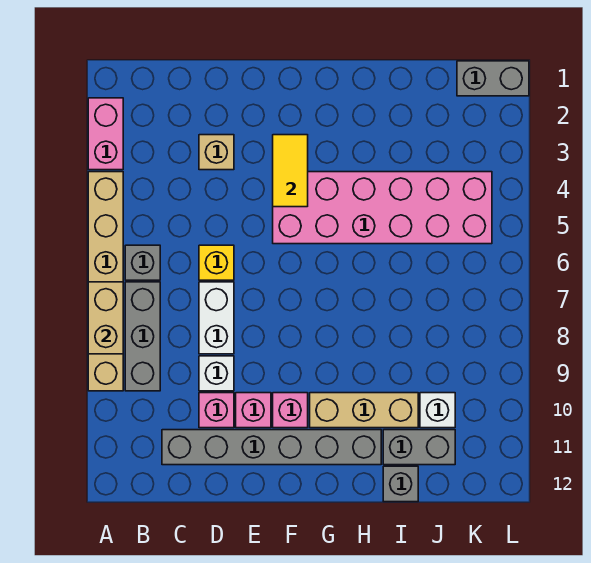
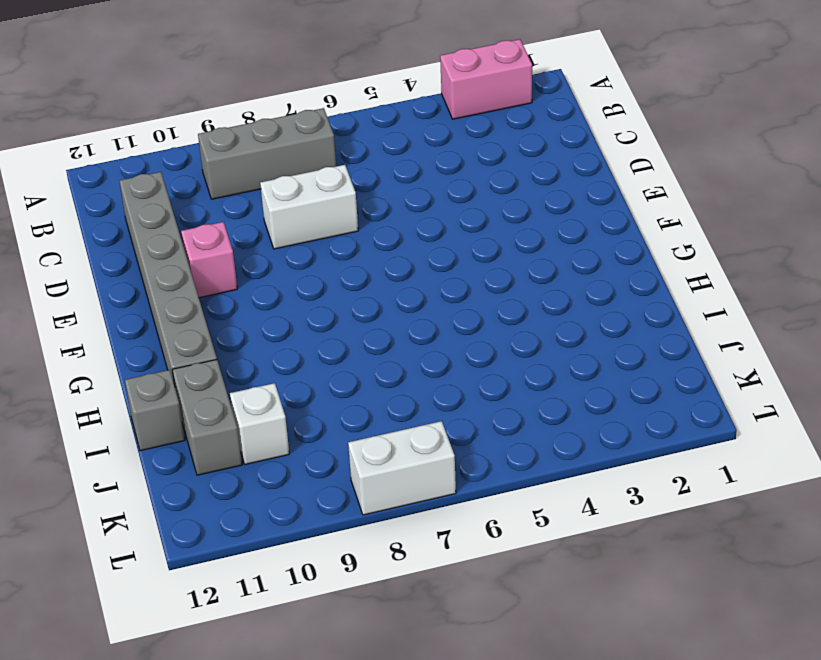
white brick L7:L8 level 1 -> none
none -> tan brick A4:A9 level 1
none -> grey brick B6 level 1
none -> tan brick D3 level 1

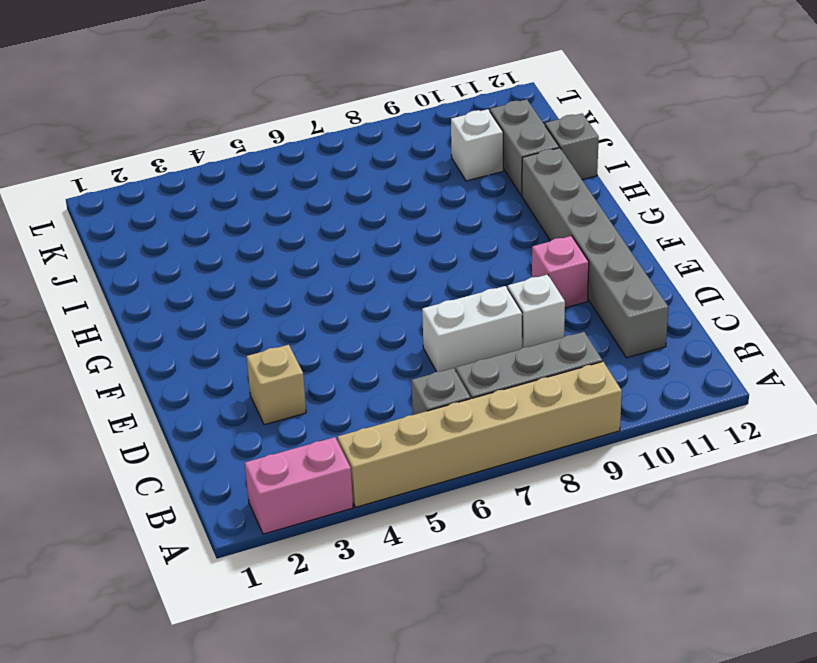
none -> yellow brick D6 level 1
none -> pink brick D10 level 1
none -> pink brick F4:K5 level 1

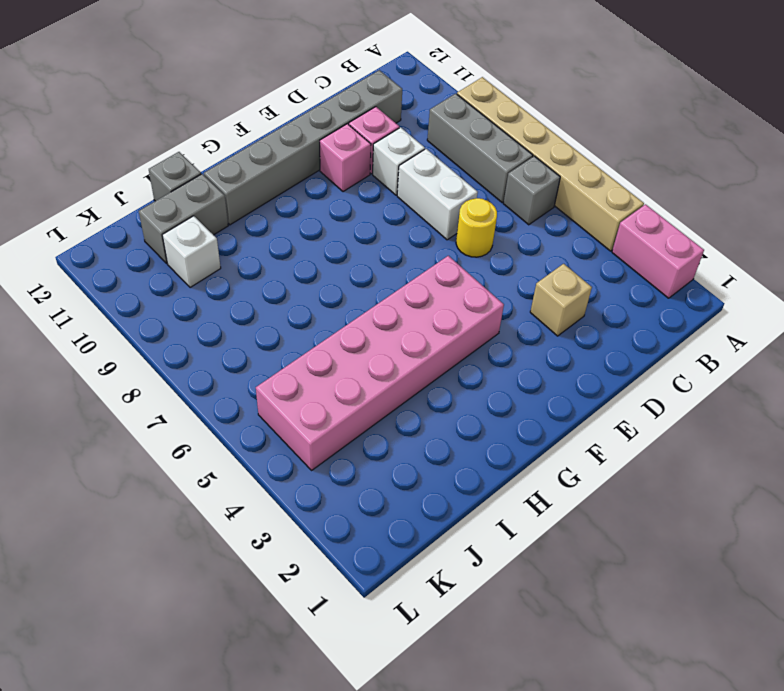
yellow round brick D6 level 1 -> yellow brick D6 level 1
none -> pink brick F10 level 1
none -> tan brick G10:I10 level 1
none -> grey brick K1:L1 level 1

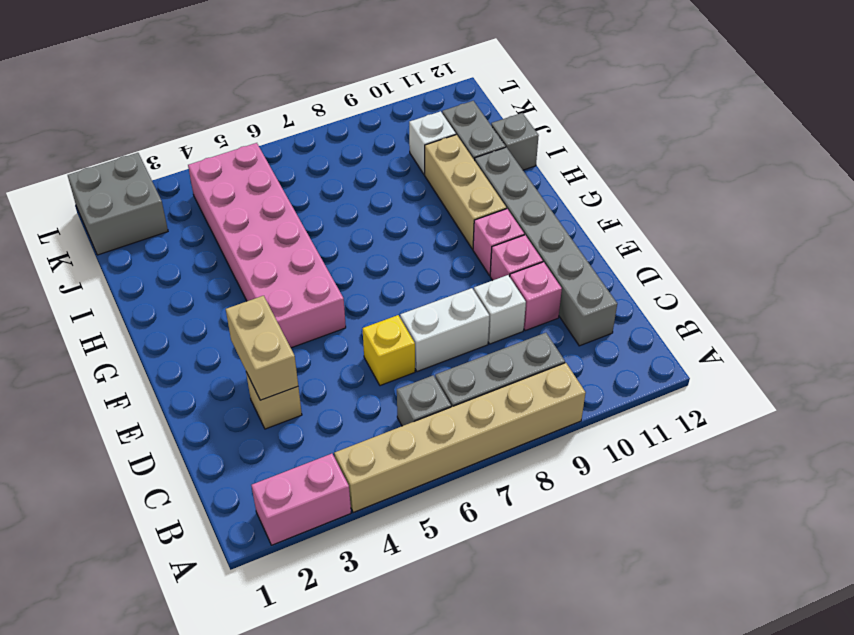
tan brick D3:E3 level 2 -> tan brick A7:A8 level 2
grey brick K1:L2 level 1 -> grey brick K1:L1 level 1
none -> yellow tile F3:F4 level 2

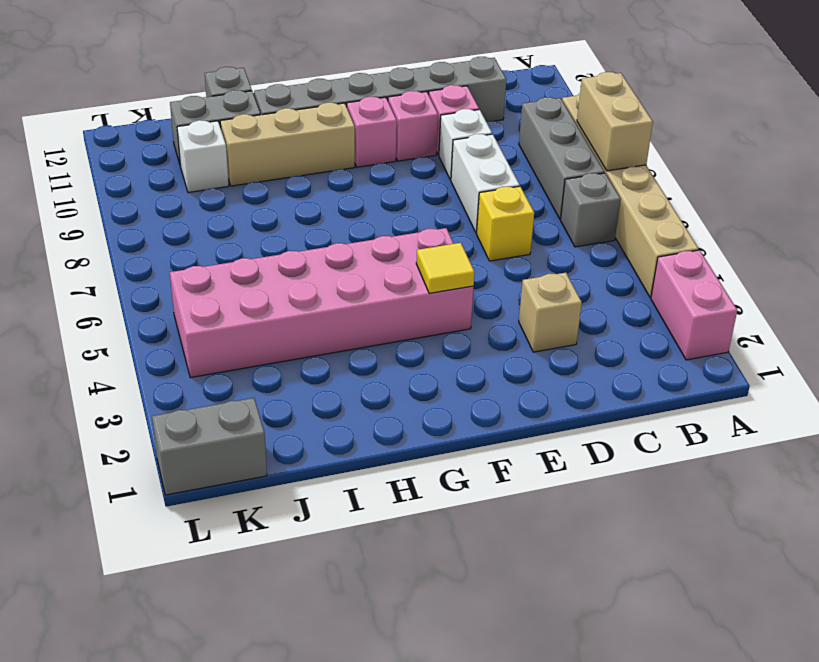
yellow tile F4 level 2 -> yellow tile F3:F4 level 2

